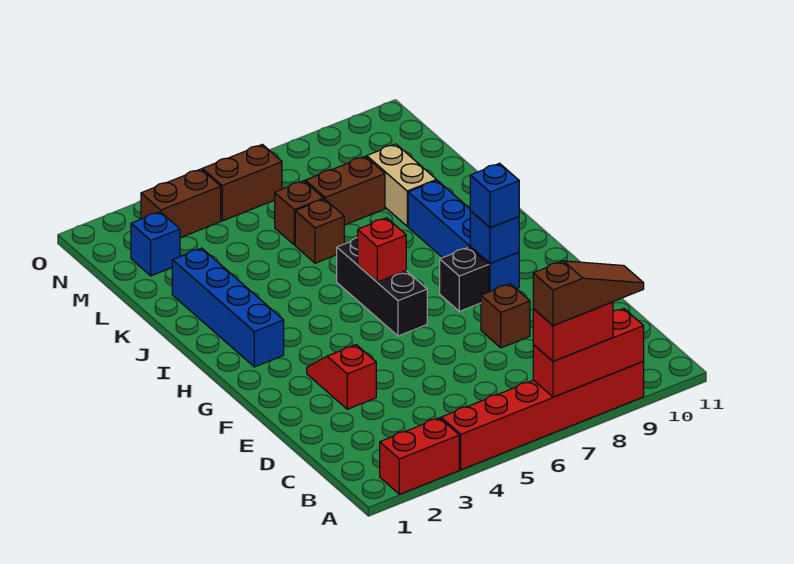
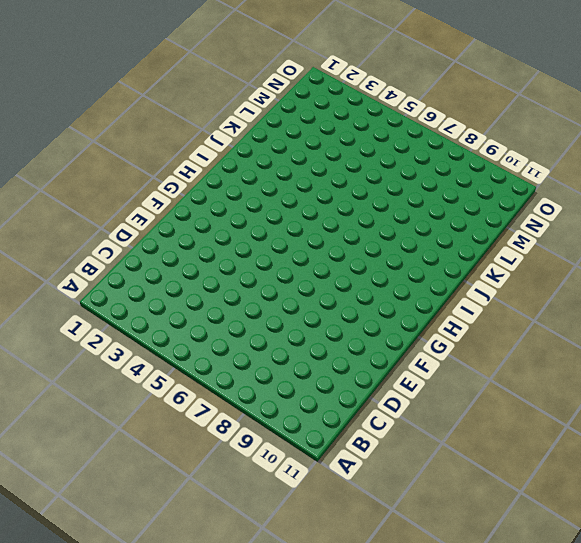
none -> red brick A2:A3 level 1
none -> red brick A4:A9 level 1
none -> red slope E3:F3 level 1 top E

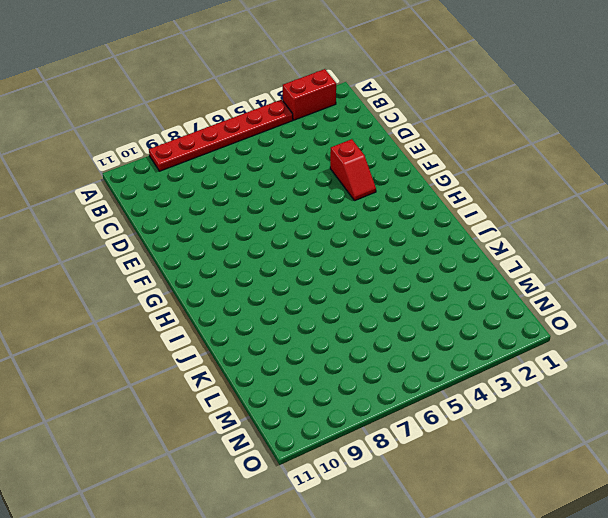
red plate A4:A9 level 1 -> red brick A4:A9 level 1
none -> brown brick E8 level 1
none -> black brick G6:I6 level 1
none -> black brick G8 level 1

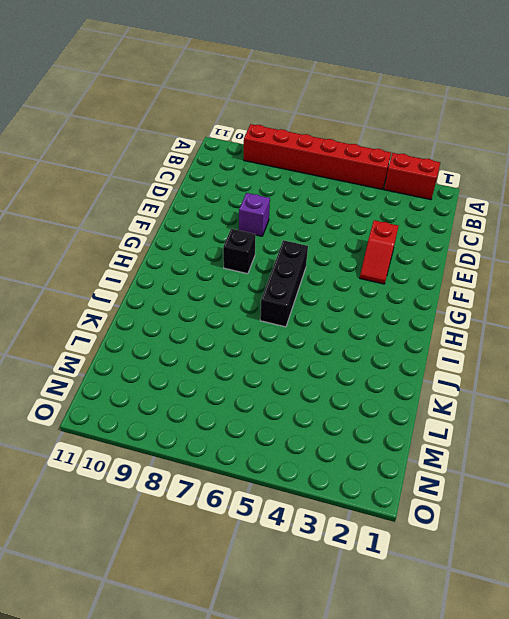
purple brick E8 level 1 -> brown brick E8 level 1
none -> blue brick G9:J9 level 1
none -> blue brick H2:K2 level 1
none -> brown brick K6 level 1

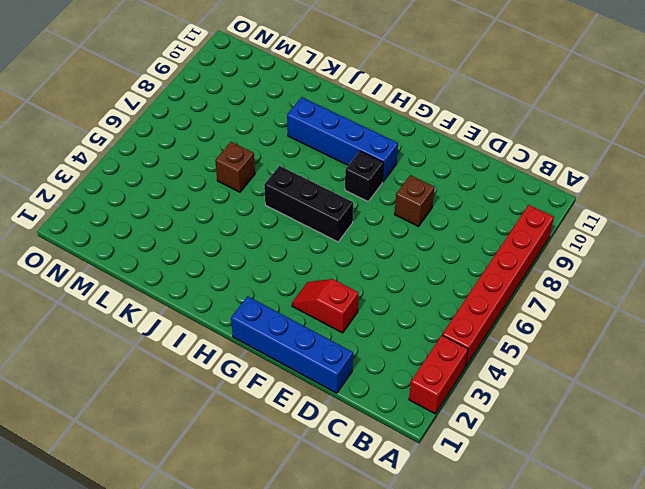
blue brick D1:G1 level 1 -> blue brick H2:K2 level 1
none -> tan brick K9:L9 level 1
none -> brown brick L6 level 1
none -> brown brick L7:L8 level 1

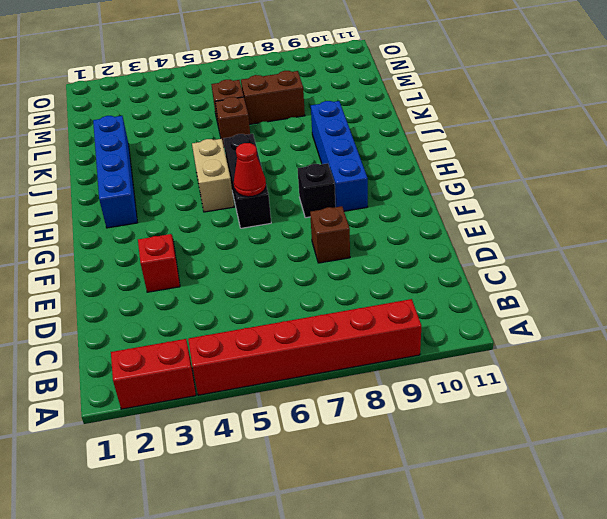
red cone G6 level 2 -> none
tan brick H5:I5 level 1 -> tan brick K9:L9 level 1
none -> blue brick M2 level 1
none -> brown brick N3:N4 level 1
none -> brown brick N5:N6 level 1

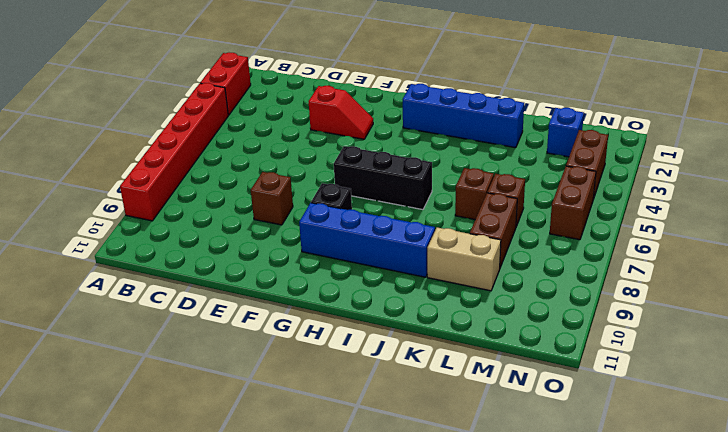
none -> red brick A7:A9 level 2
none -> blue brick G9 level 2
none -> red brick H6 level 2

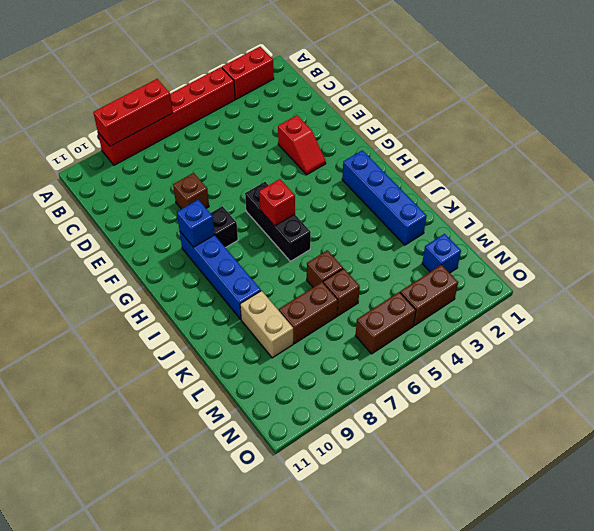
none -> red brick A7:A8 level 3
none -> blue brick G9 level 3
none -> brown slope A7:A9 level 4 top 7

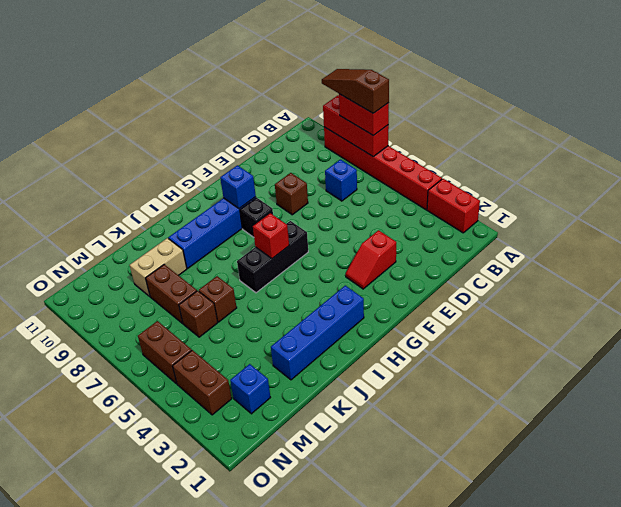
blue brick C7 level 1 -> blue brick G9 level 3

